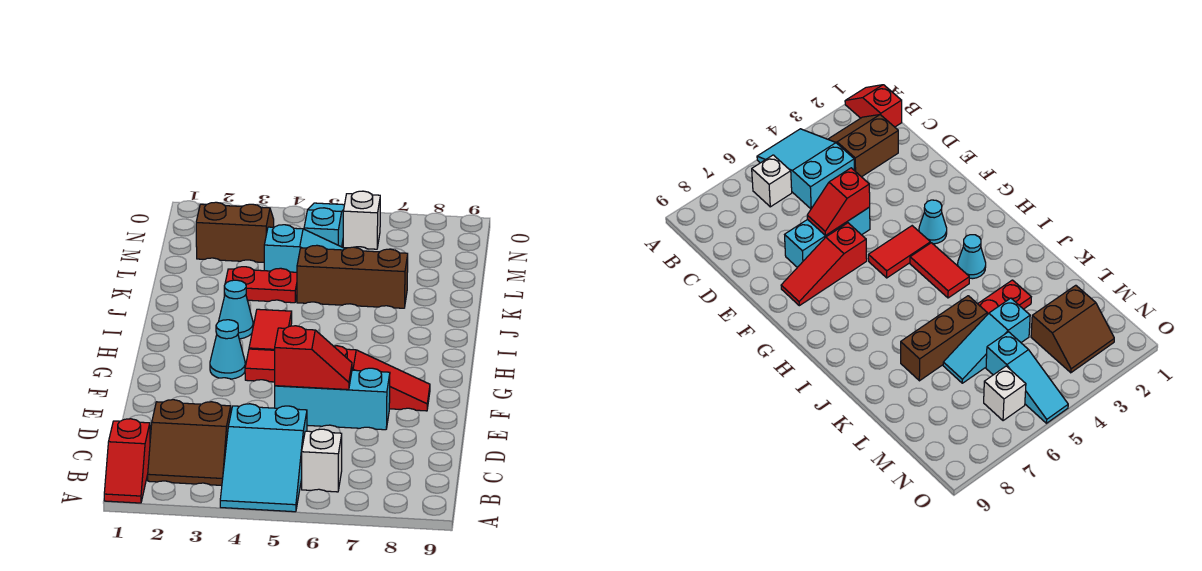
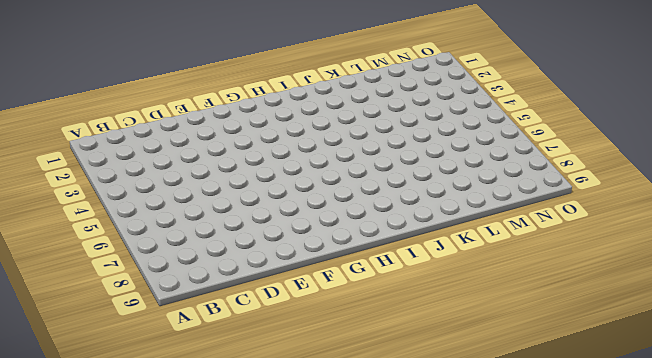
none -> red slope A1:B1 level 1 top B
none -> cyan slope A4:C5 level 1 top C
none -> brown slope B2:C3 level 1 top C

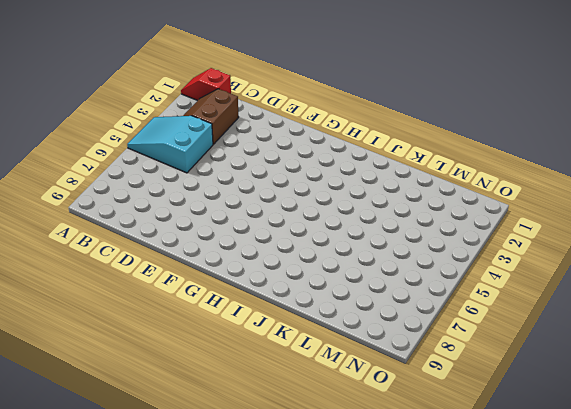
none -> white brick B6 level 1
none -> cyan brick E5:E7 level 1
none -> red slope F6:F8 level 1 top 6

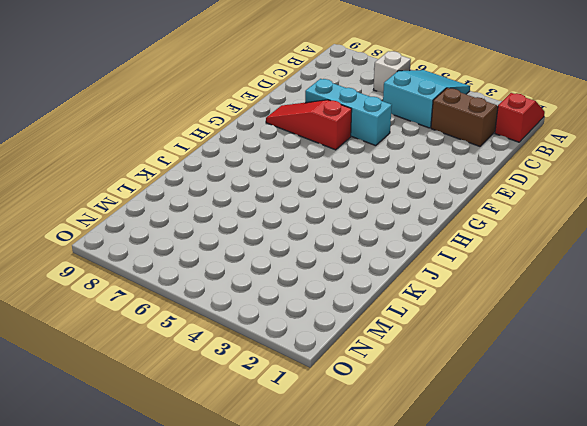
none -> cyan cone G3 level 1
none -> red tile G4:G5 level 1
none -> red tile H4:I4 level 1

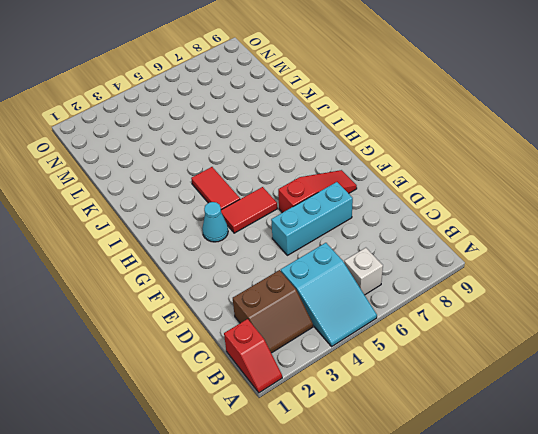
none -> cyan cone I3 level 1
none -> red plate K3:K4 level 1
none -> brown brick K5:K7 level 1

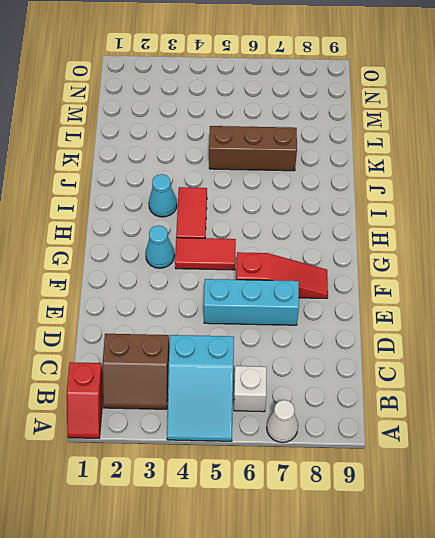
white cone A7 level 1 -> none
none -> red plate K3:K4 level 1
none -> cyan slope L4:L6 level 1 top 4
none -> brown slope M2:N3 level 1 top M

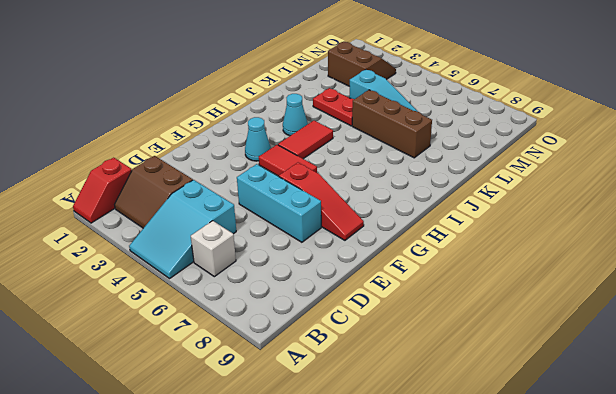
none -> cyan slope M5:O5 level 1 top M
none -> white brick N6 level 1
none -> red slope E5:E6 level 2 top 5

